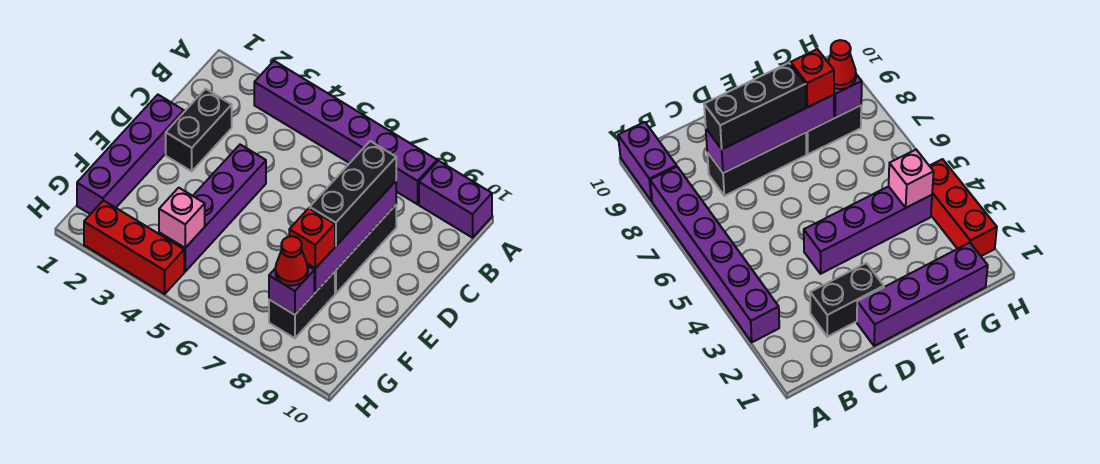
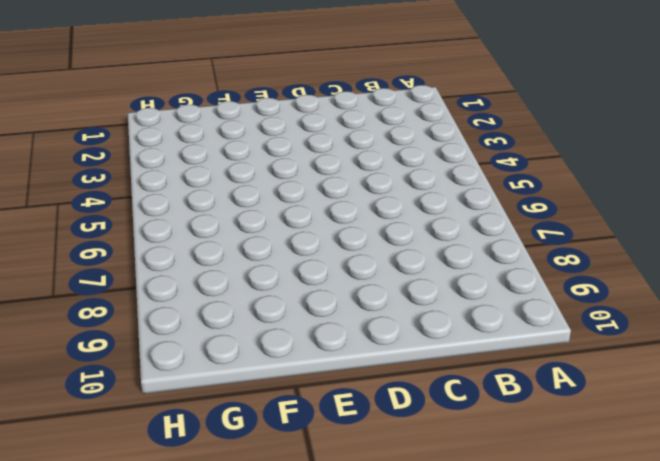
none -> purple brick A3:A8 level 1
none -> purple brick A9:A10 level 1
none -> black brick C2:D2 level 1

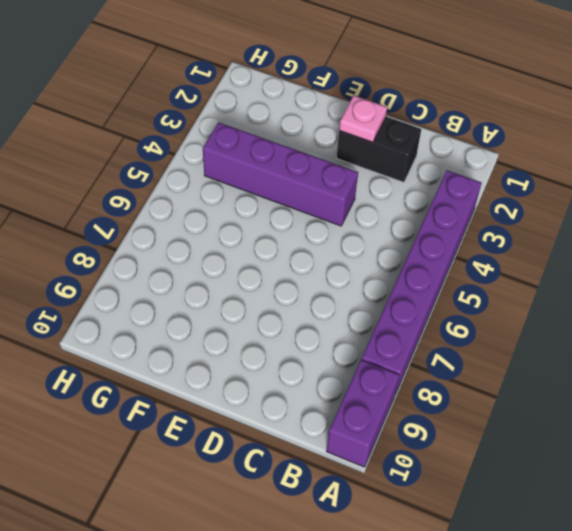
pink plate D2 level 2 -> none
none -> black brick C8:E8 level 1
none -> purple brick D1:G1 level 1
none -> black brick F8:G8 level 1

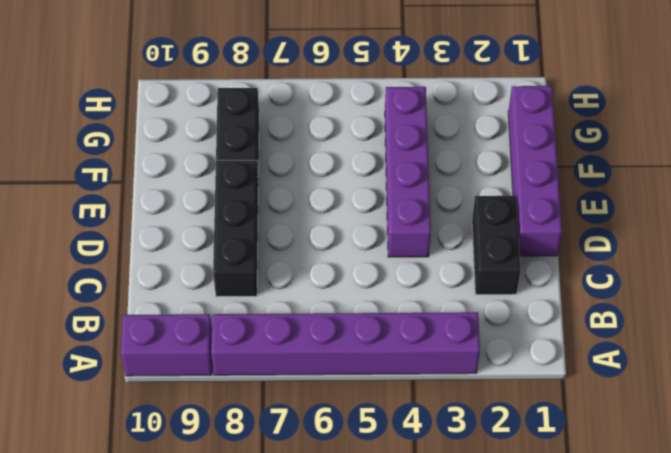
none -> red brick H2:H4 level 1
none -> purple brick C8:F8 level 2
none -> pink brick G4 level 2

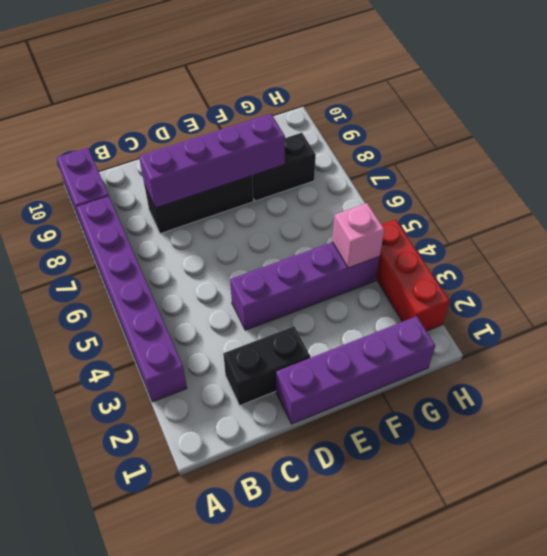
none -> purple brick G8 level 2
none -> black brick C8:E8 level 3
none -> red brick F8 level 3

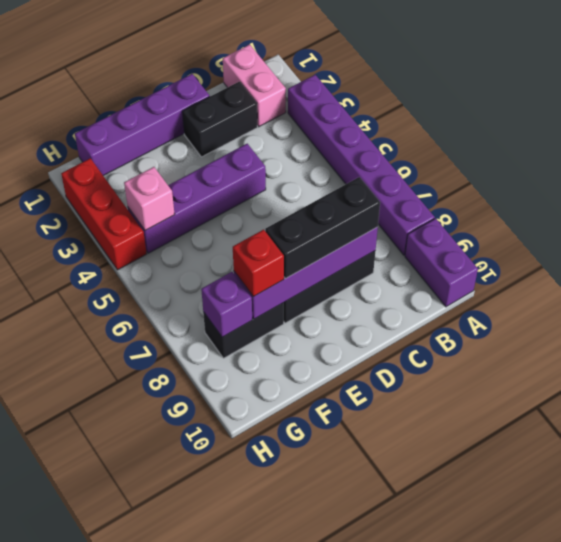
pink brick B1:B2 level 1 -> none
none -> red cone G8 level 3

